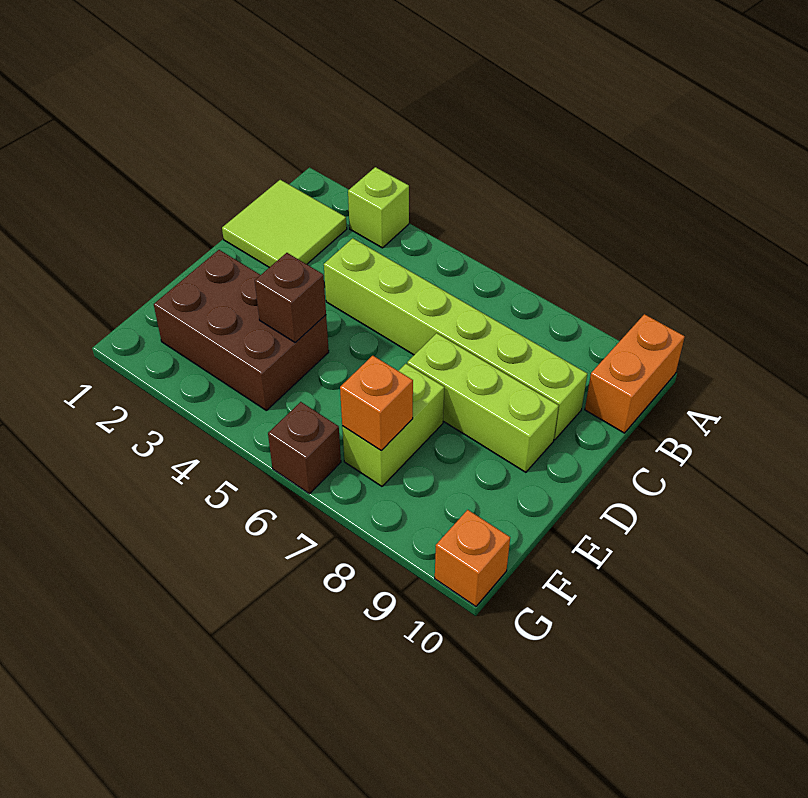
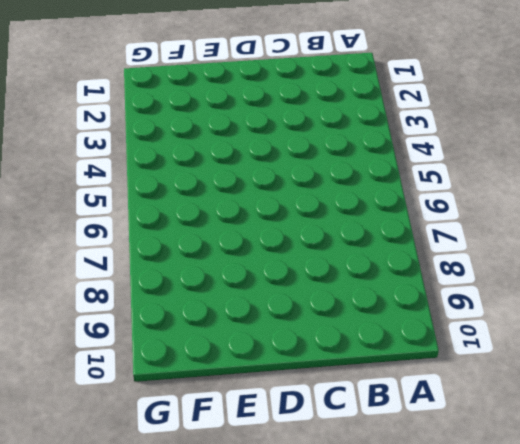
none -> lime brick A3 level 1
none -> orange brick A10:B10 level 1

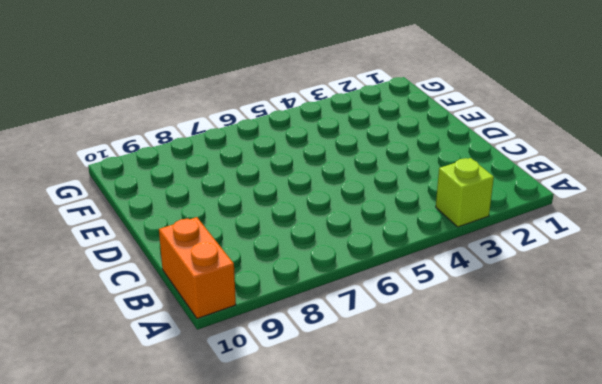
none -> lime tile B1:C2 level 1
none -> lime brick C4:C9 level 1

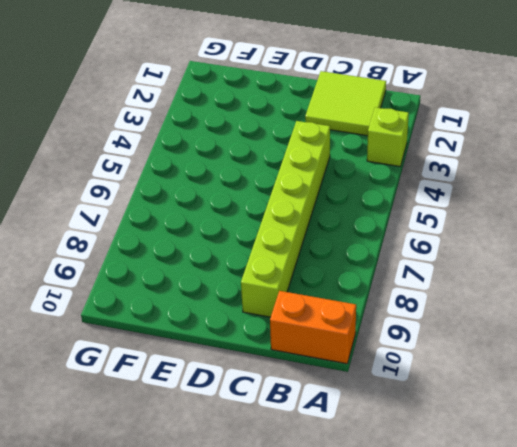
none -> lime brick D7:D9 level 1
none -> brown brick E2:F4 level 1

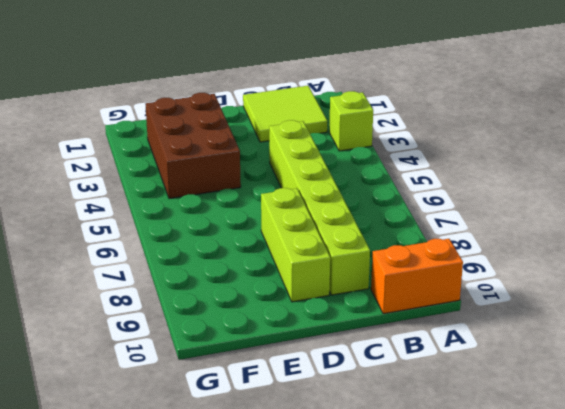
none -> lime brick E7:F7 level 1
none -> brown brick G6 level 1

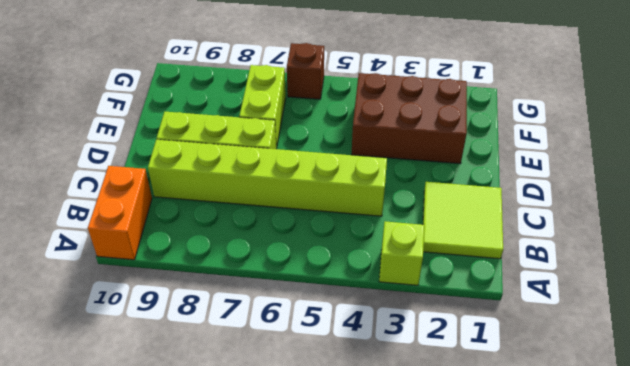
none -> orange brick G10 level 1
none -> brown brick E4 level 2

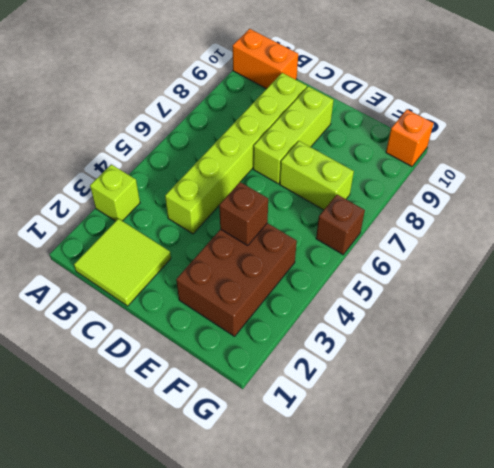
none -> orange brick F7 level 2

